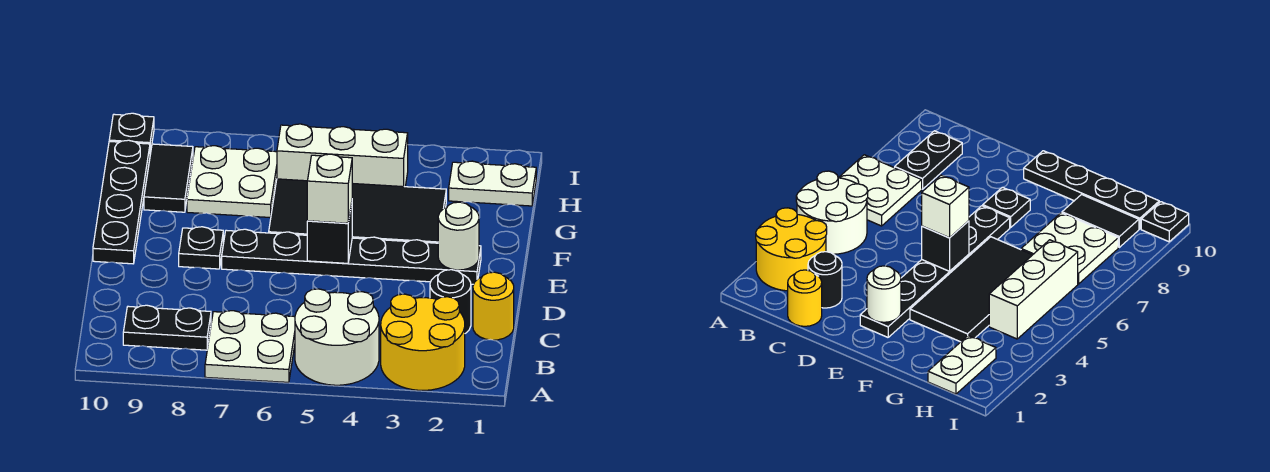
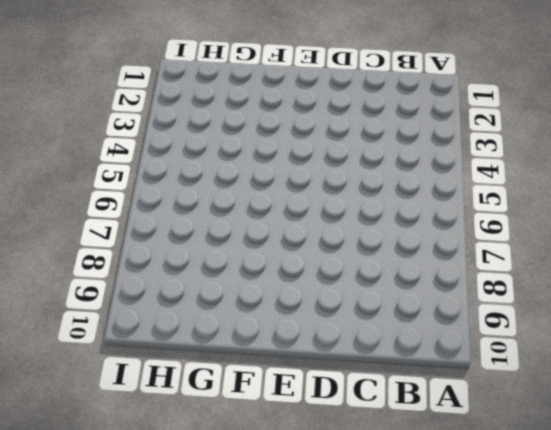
none -> yellow round brick A2:B3 level 1
none -> white round brick A4:B5 level 1
none -> white plate A6:B7 level 1

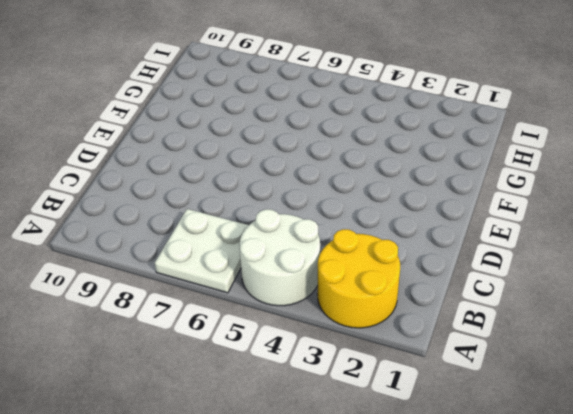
none -> black plate B8:B9 level 1
none -> yellow round brick C1 level 1
none -> black round brick C2 level 1

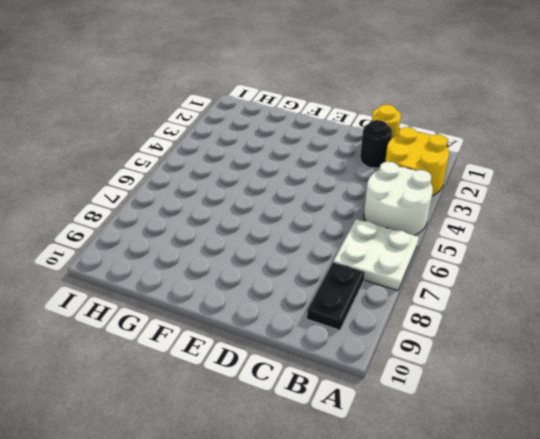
none -> black plate E2:E7 level 1
none -> black plate E8 level 1
none -> black plate E10:H10 level 1

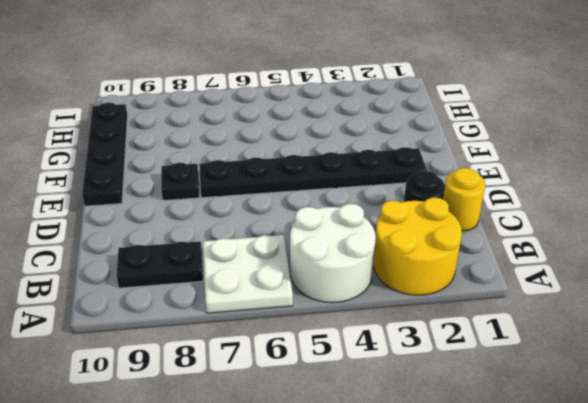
none -> black tile F3:G6 level 1
none -> white plate G7:H8 level 1
none -> black tile G9:H9 level 1

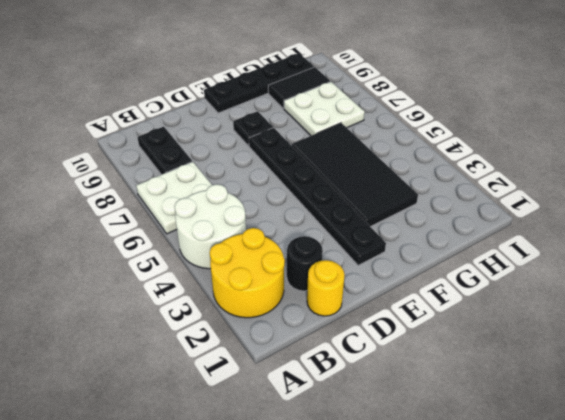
none -> white plate H1:H2 level 1
none -> white brick H4:H6 level 1
none -> black plate I10 level 1

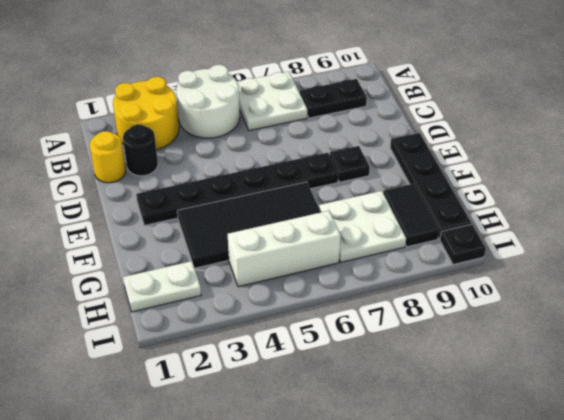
none -> white round brick E2 level 2
none -> black brick E5 level 2
none -> white brick E5 level 3

